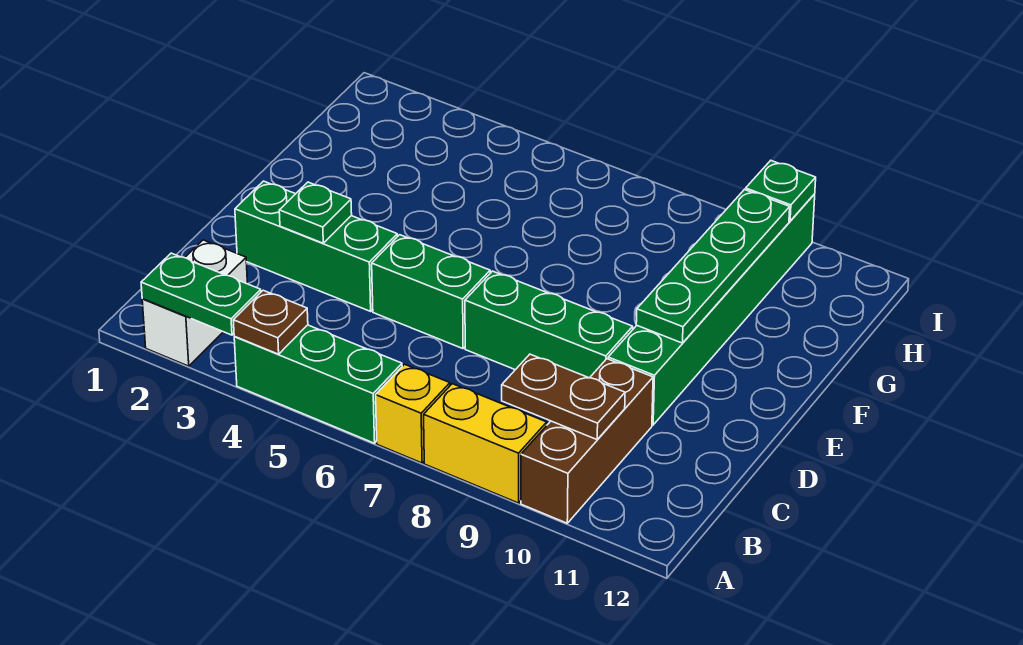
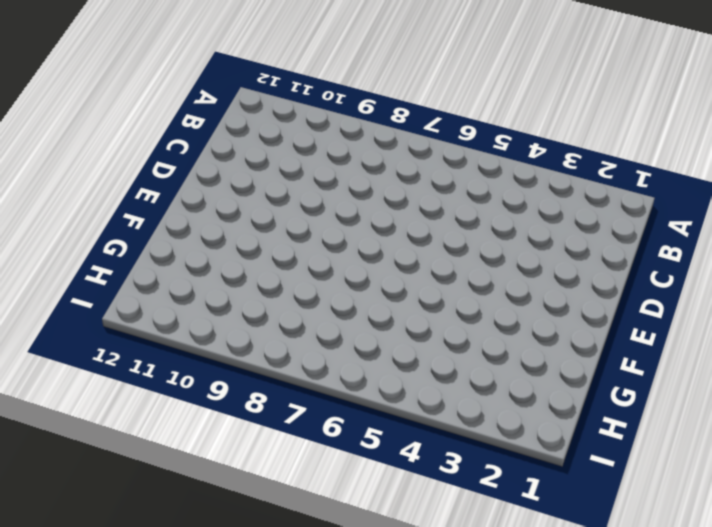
none -> white brick A2:B2 level 1
none -> green brick A4:A6 level 1
none -> yellow brick A7 level 1

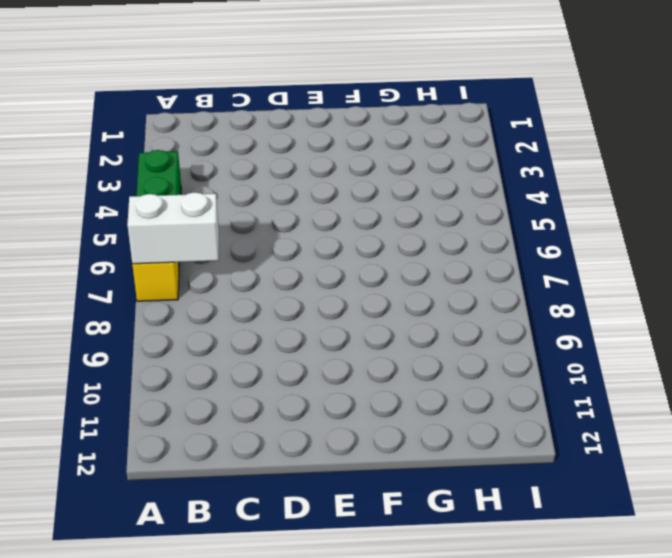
white brick A7:B7 level 2 -> white brick A2:B2 level 1
none -> yellow brick A8:A9 level 1
none -> brown brick A10:C10 level 1
none -> green brick D2:D4 level 1

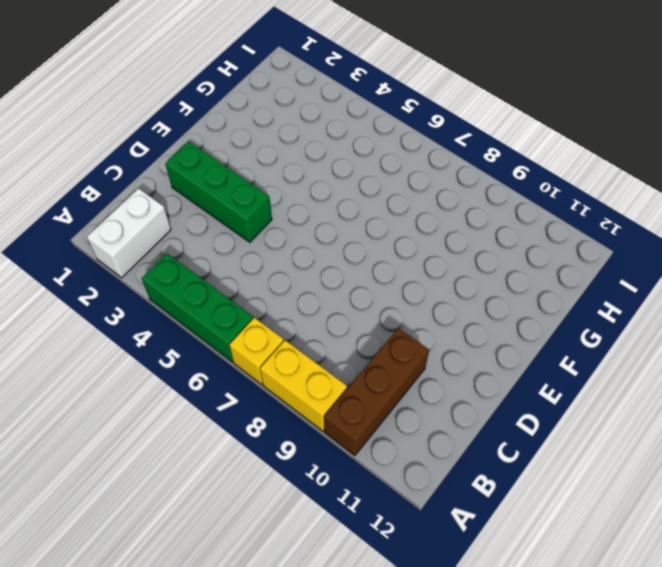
none -> green brick D5:D6 level 1
none -> green brick D7:D9 level 1
none -> green brick D10:I10 level 1

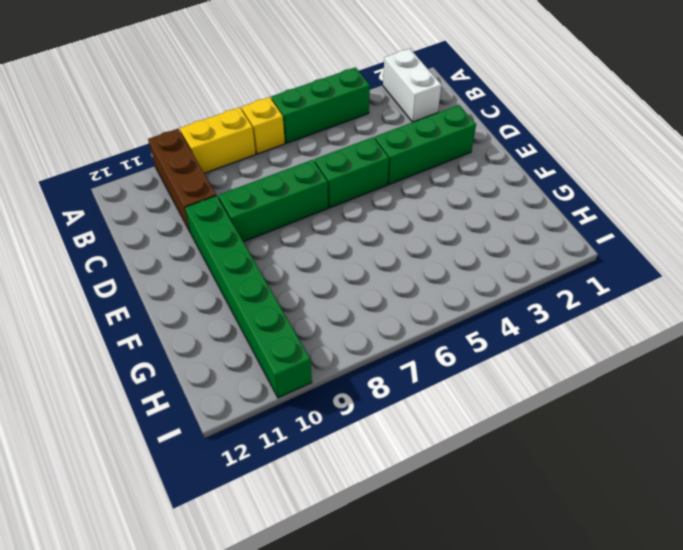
none -> green plate A2:A3 level 2
none -> brown plate A4 level 2
none -> brown plate B9:B10 level 2

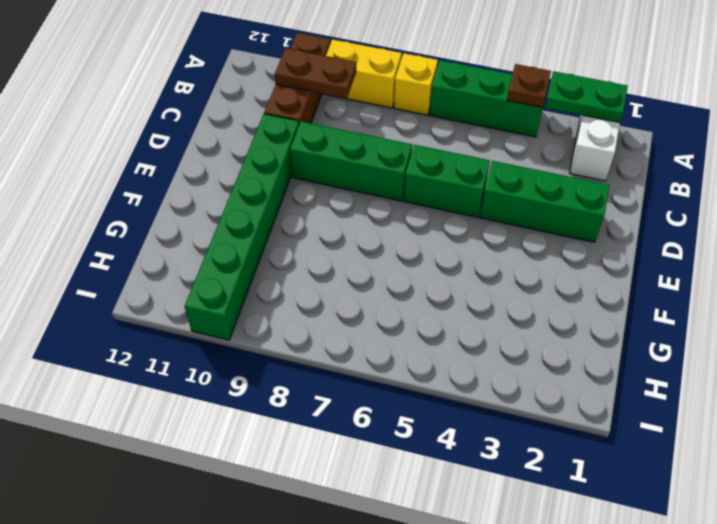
none -> green plate D3 level 2
none -> green plate E10:H10 level 2
none -> green plate I10 level 2

